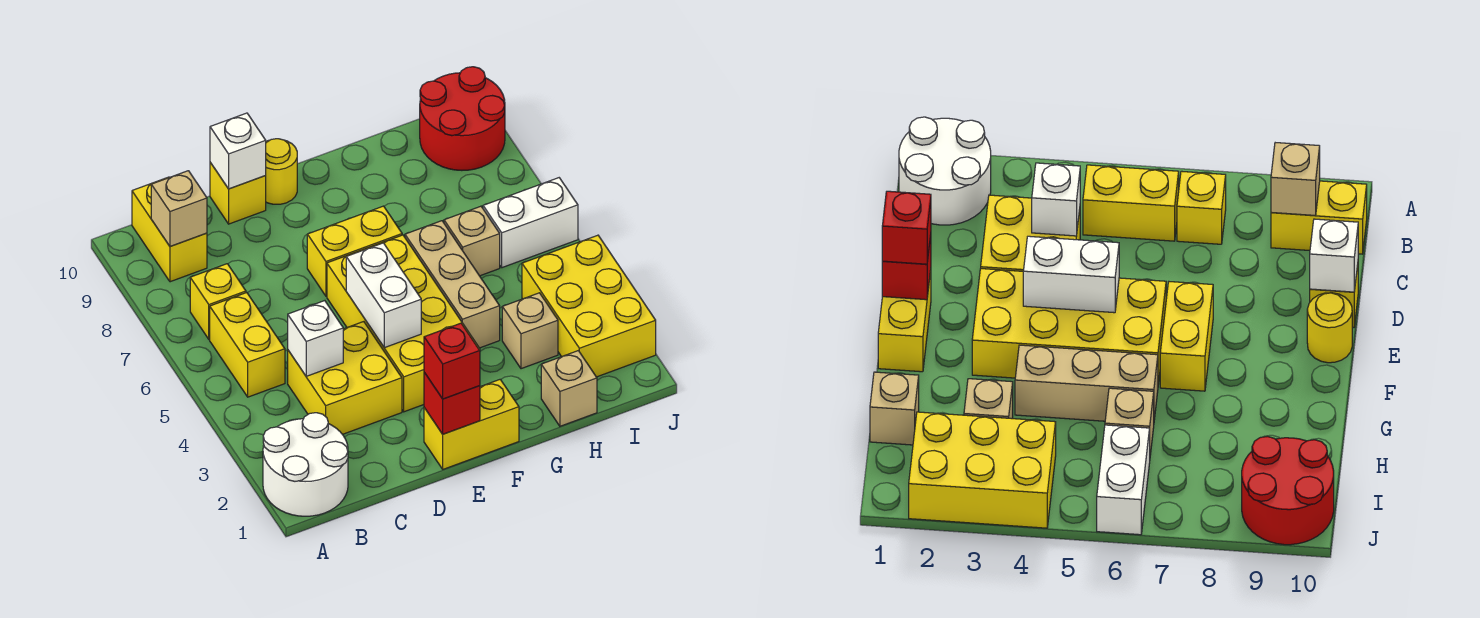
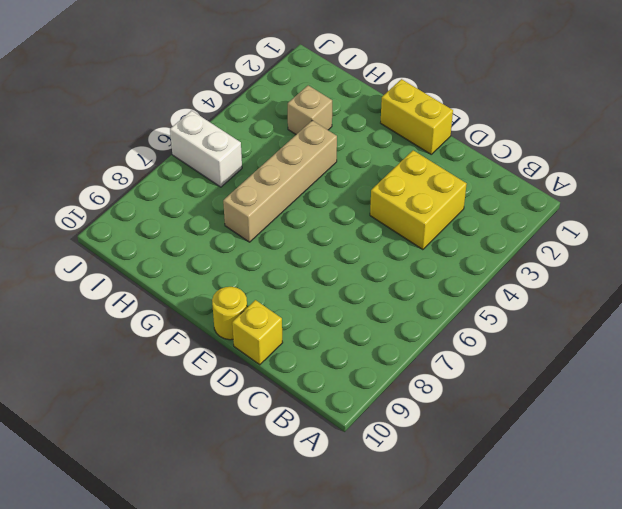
tan brick G4:G7 level 1 -> tan brick G4:G6 level 1
none -> white round brick A1:B2 level 1
none -> yellow brick B5:B6 level 1
none -> yellow brick B7 level 1

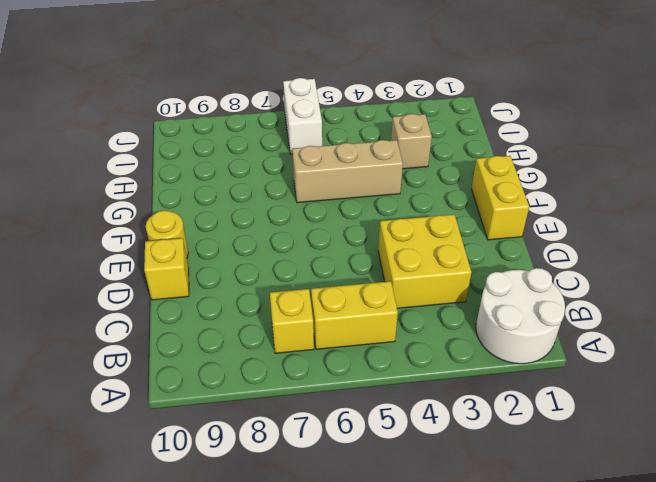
none -> yellow brick B9:B10 level 1
none -> yellow brick E3:F6 level 1
none -> yellow brick E7:F7 level 1

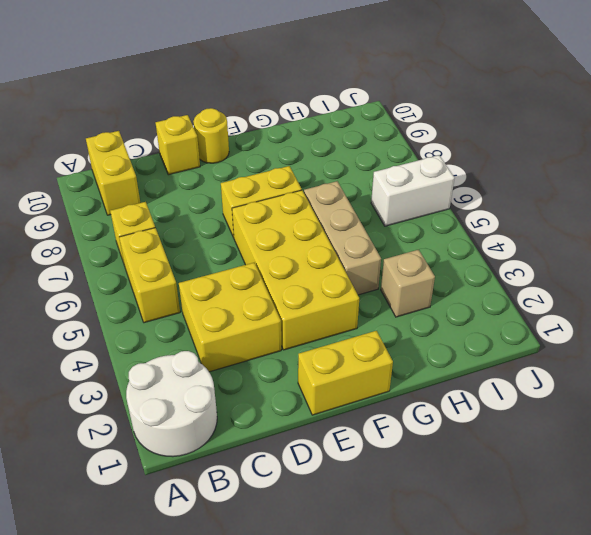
none -> tan brick H1 level 1
none -> tan brick H6 level 1
none -> yellow brick I2:J4 level 1

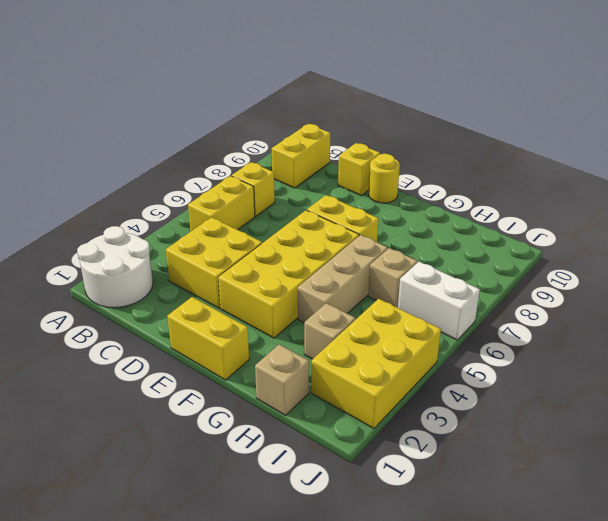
none -> red round brick I9:J10 level 1
none -> tan brick B9 level 2
none -> white brick C4 level 2

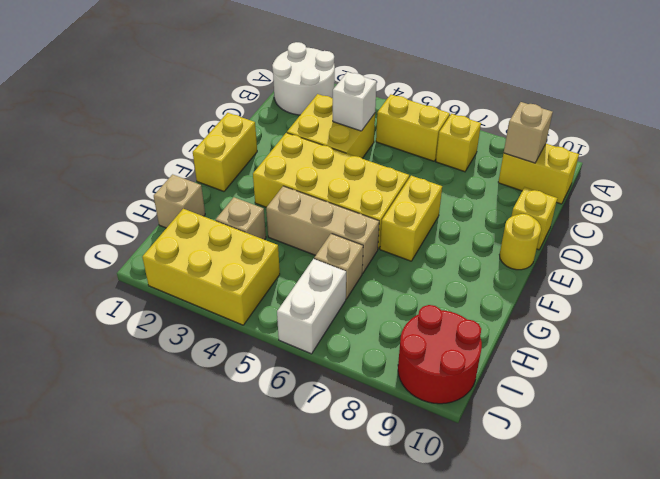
none -> white brick D10 level 2
none -> red brick E1 level 2
none -> white brick E4:E5 level 2

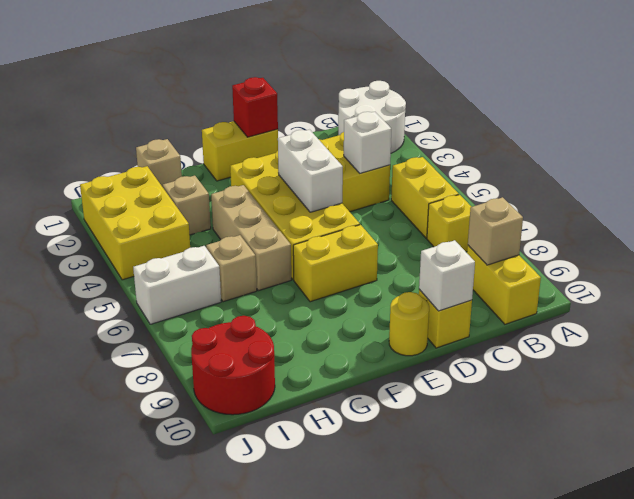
none -> red brick E1 level 3

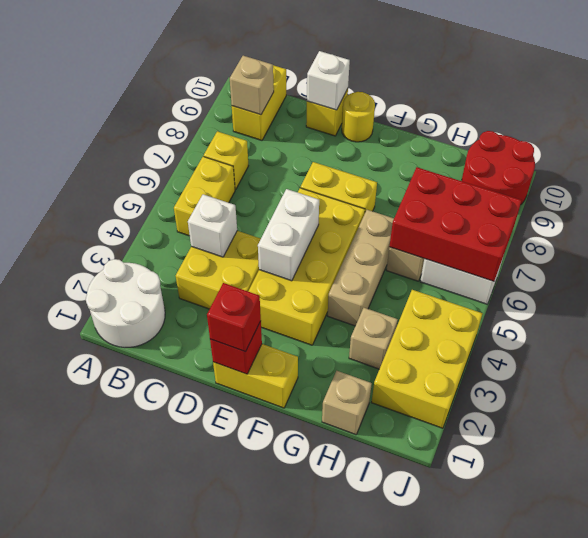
red brick H6:J7 level 2 -> none

